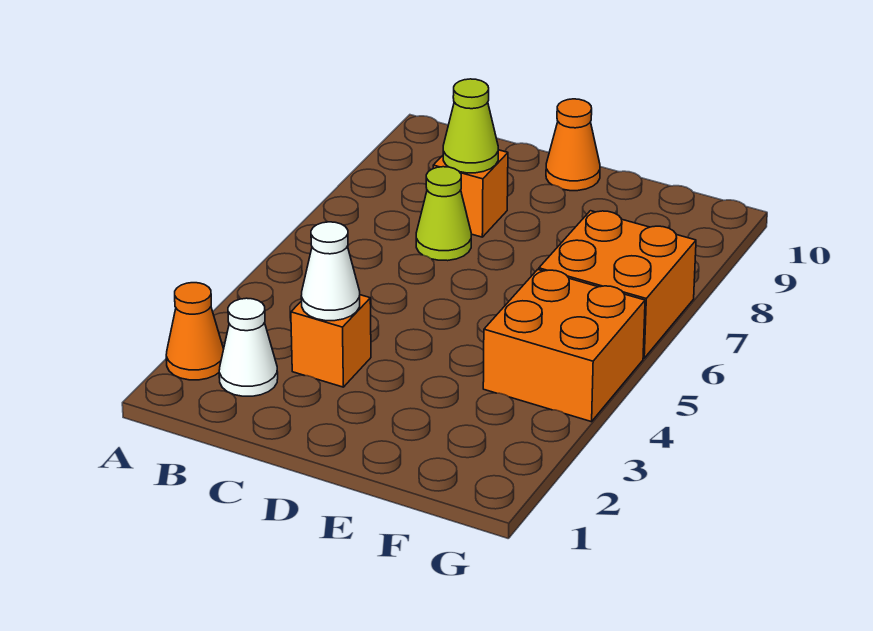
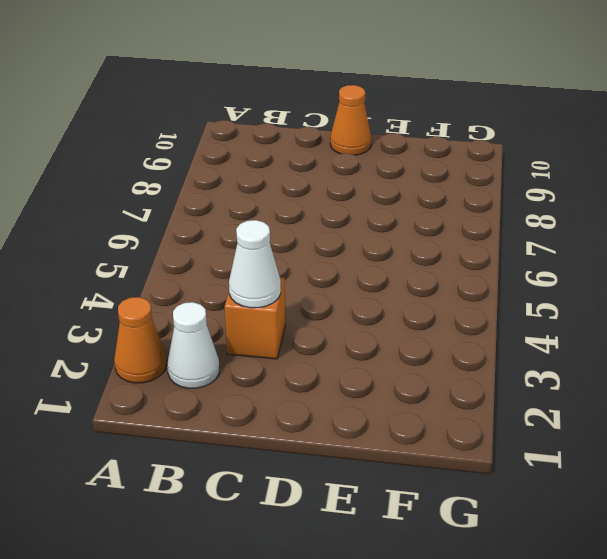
none -> lime cone C7 level 1
none -> orange brick C8 level 1

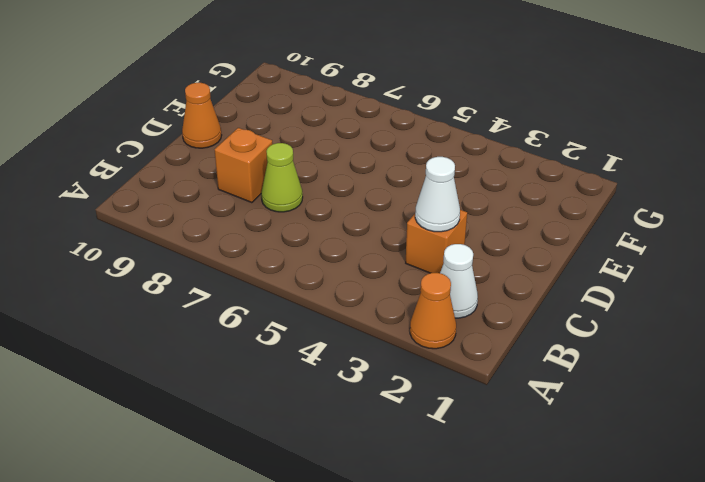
none -> orange brick F4:G5 level 1
none -> orange brick F6:G7 level 1

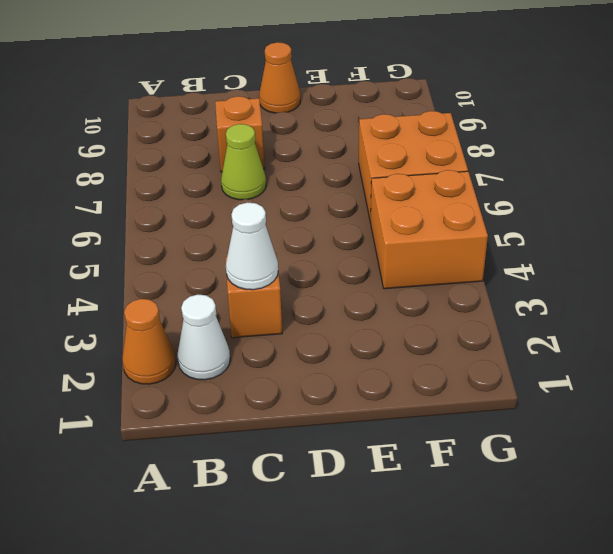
none -> lime cone C8 level 2

